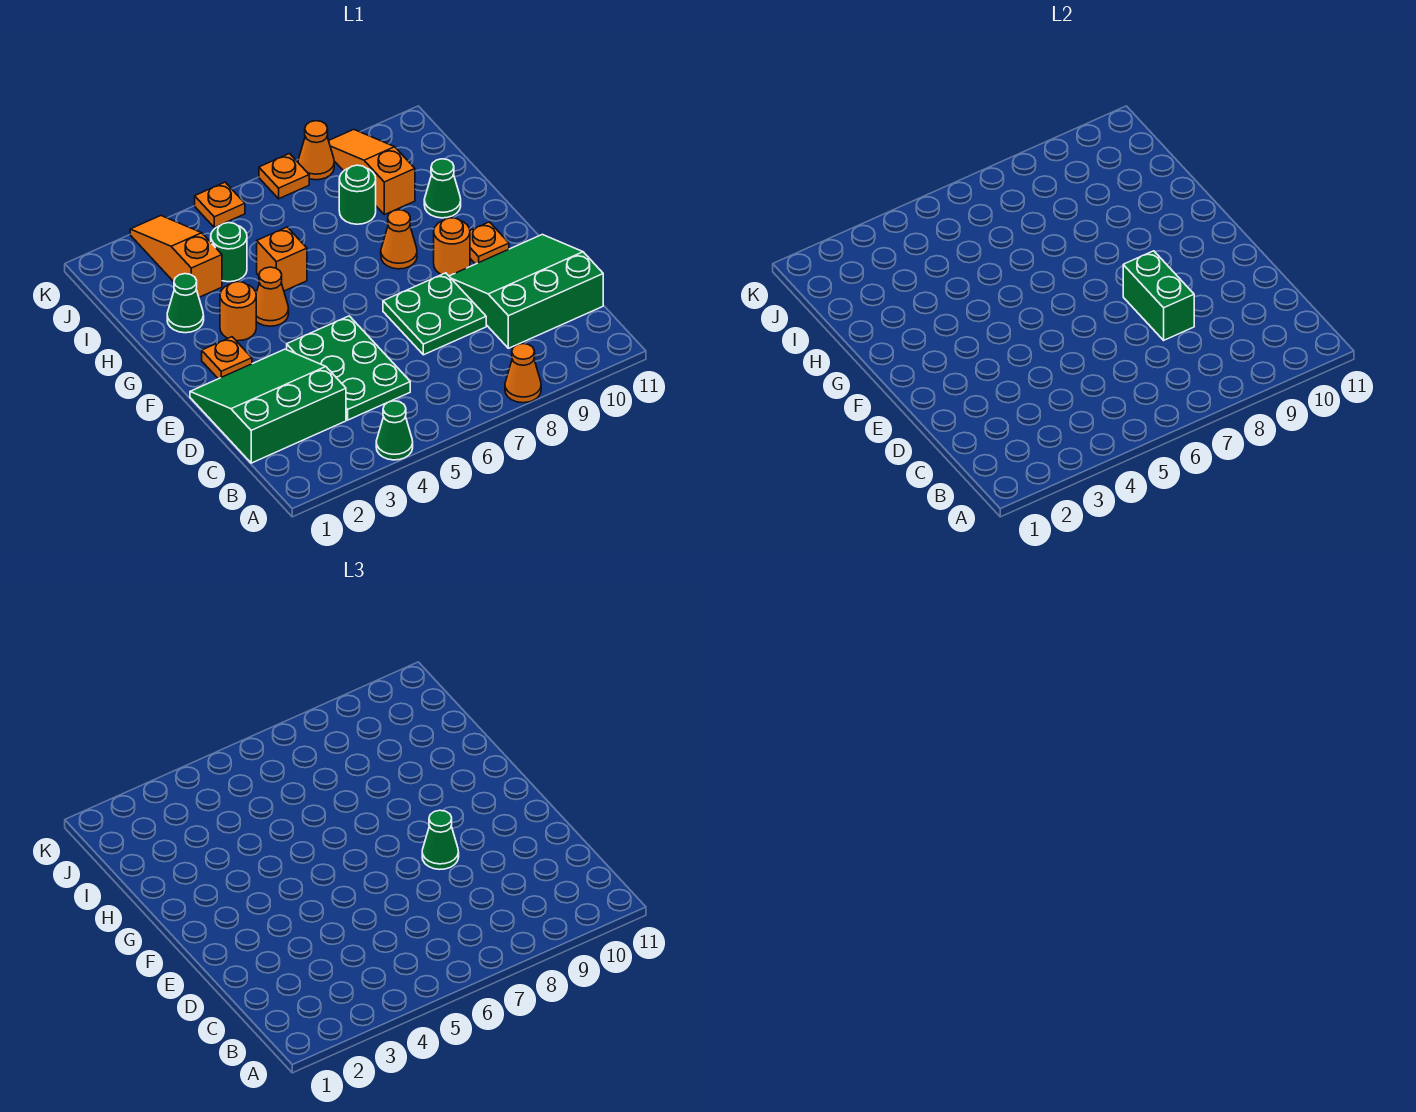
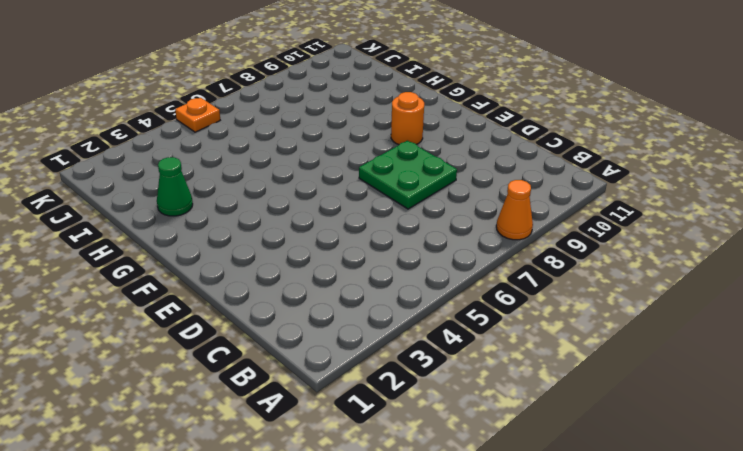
none -> green cone A4 level 1
none -> green slope C1:E3 level 1 top C
none -> green plate C4:E5 level 1

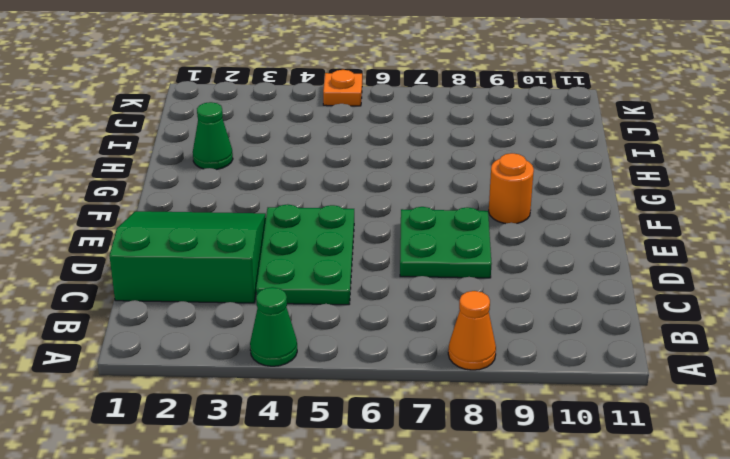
none -> green slope C9:E11 level 1 top C
none -> orange plate F2 level 1
none -> orange plate F10 level 1

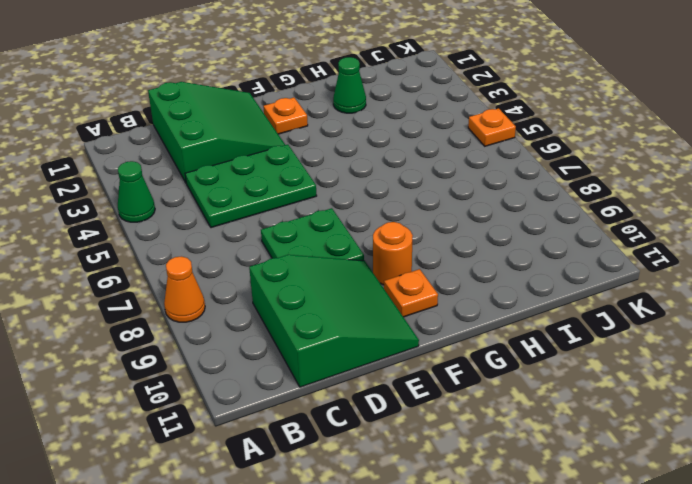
none -> orange round brick G3 level 1
none -> orange cone G4 level 1
none -> orange cone G8 level 1

